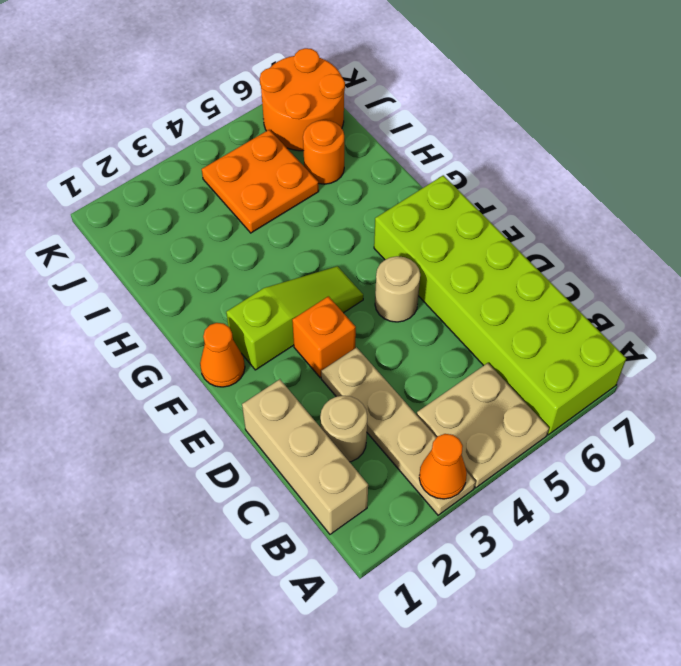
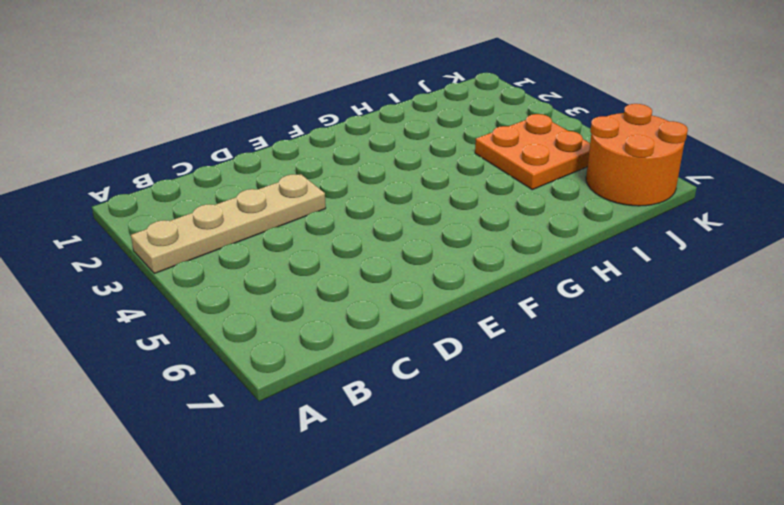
none -> tan plate A4:B5 level 1
none -> lime brick A6:F7 level 1
none -> tan brick B1:D1 level 1

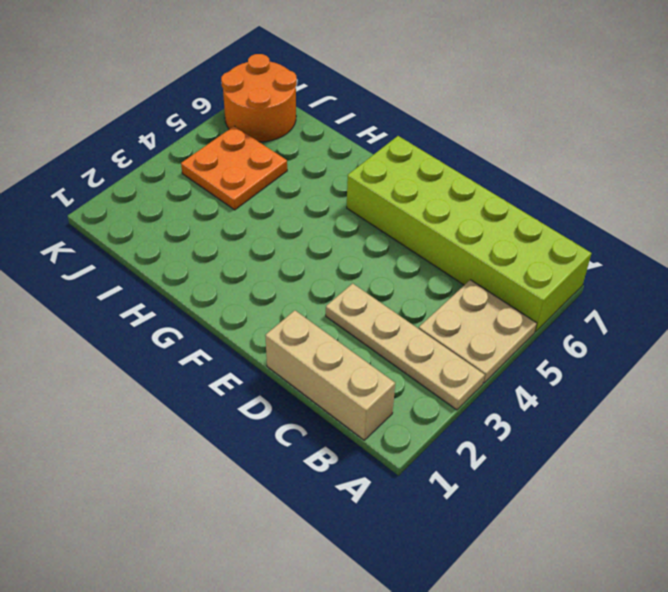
none -> tan round brick C2 level 1
none -> orange brick E3 level 1
none -> tan round brick E5 level 1

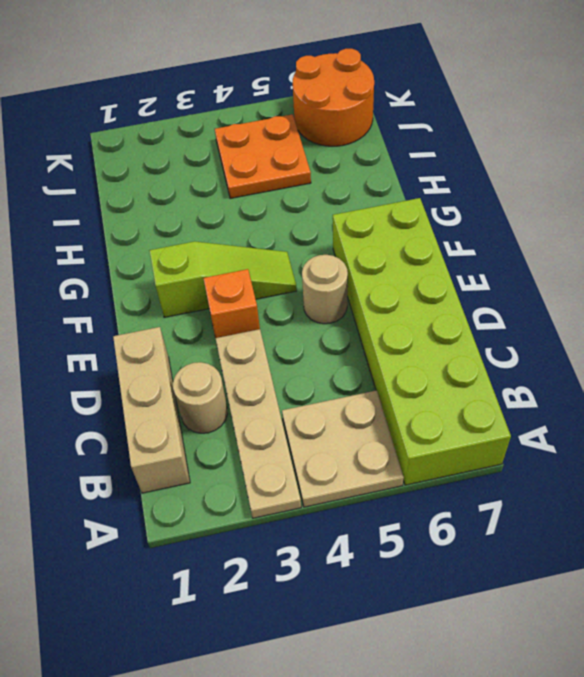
none -> orange cone F1 level 1
none -> orange round brick I6 level 1
none -> orange cone A3 level 2

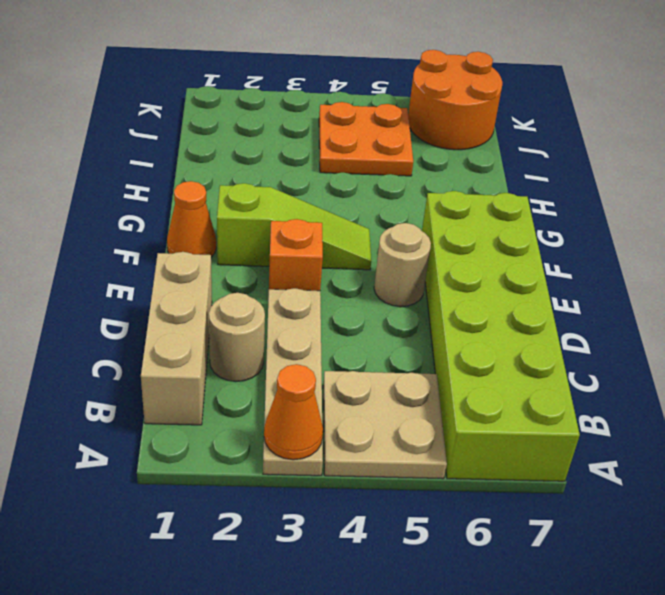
none -> orange round brick I6 level 1

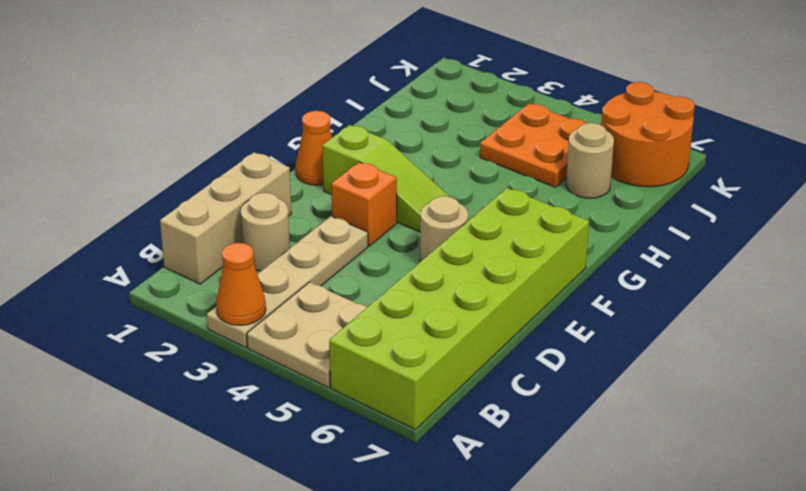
tan round brick I6 level 1 -> orange round brick I6 level 1

